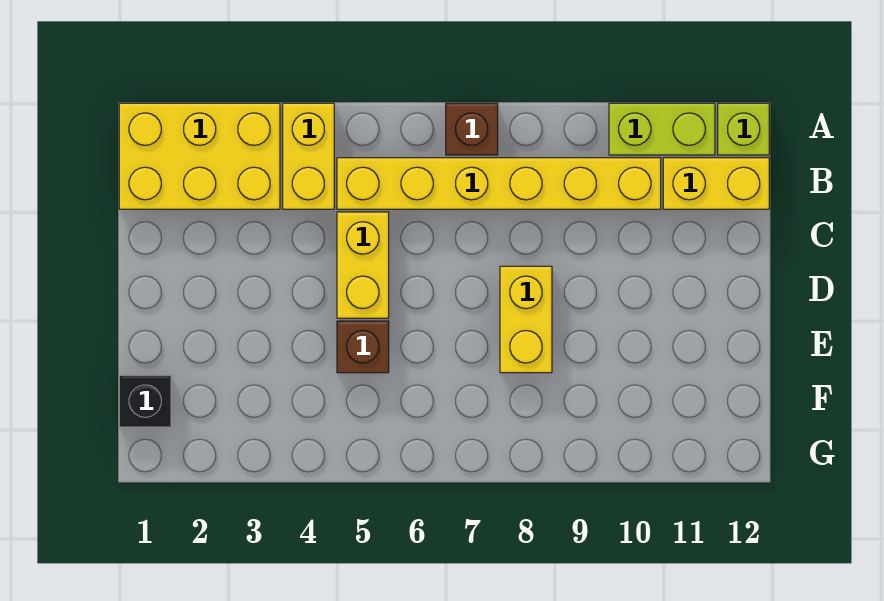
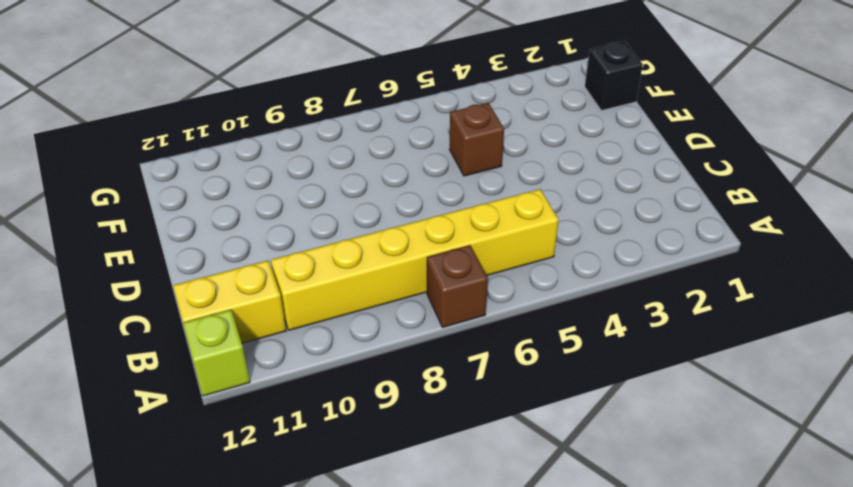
none -> yellow brick A1:B3 level 1
none -> yellow brick A4:B4 level 1

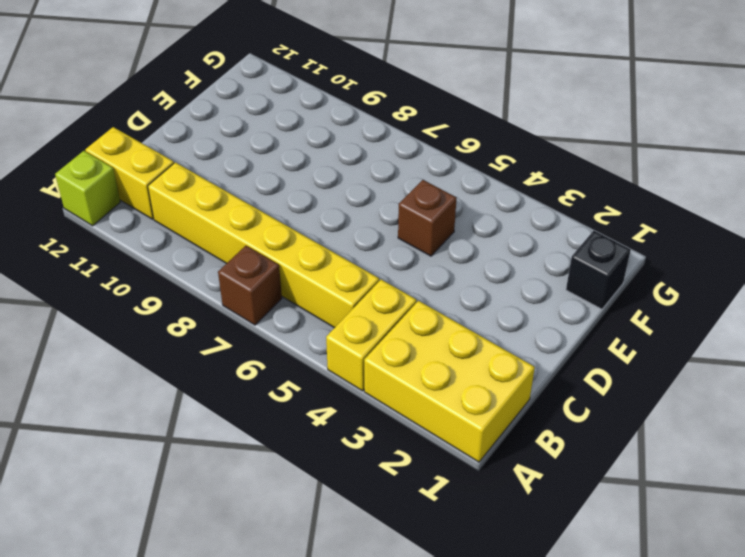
none -> lime brick A10:A11 level 1
none -> yellow brick C5:D5 level 1

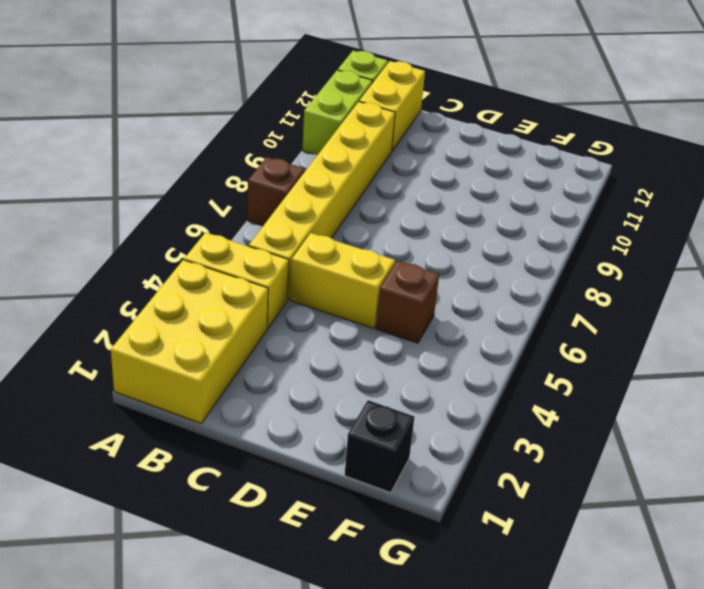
none -> yellow brick D8:E8 level 1

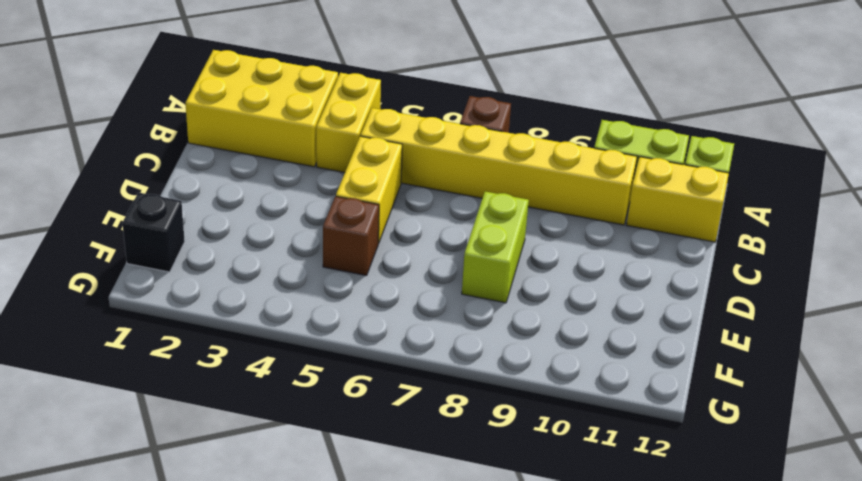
lime brick D8:E8 level 1 -> yellow brick D8:E8 level 1

